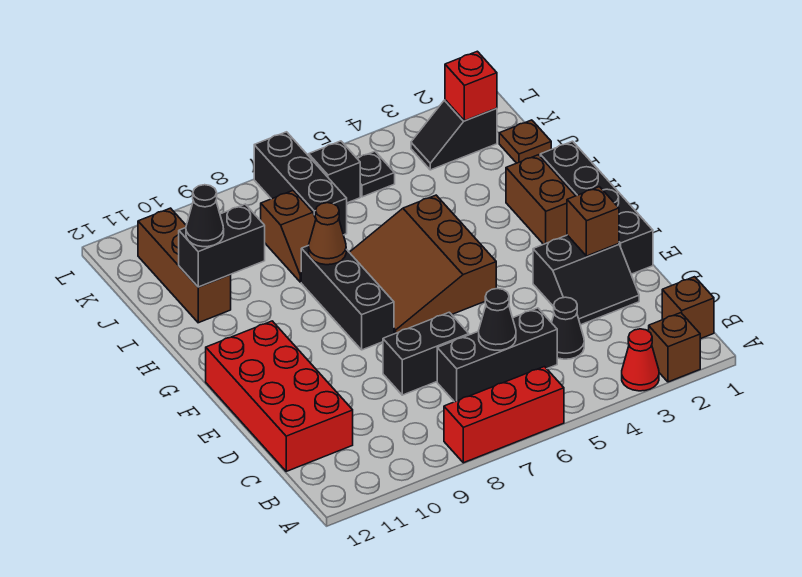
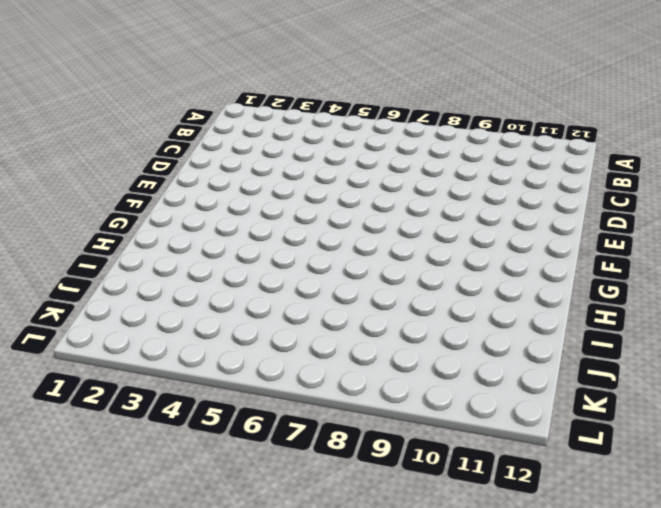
none -> brown brick A2 level 1
none -> red cone A3 level 1
none -> red brick A6:A8 level 1

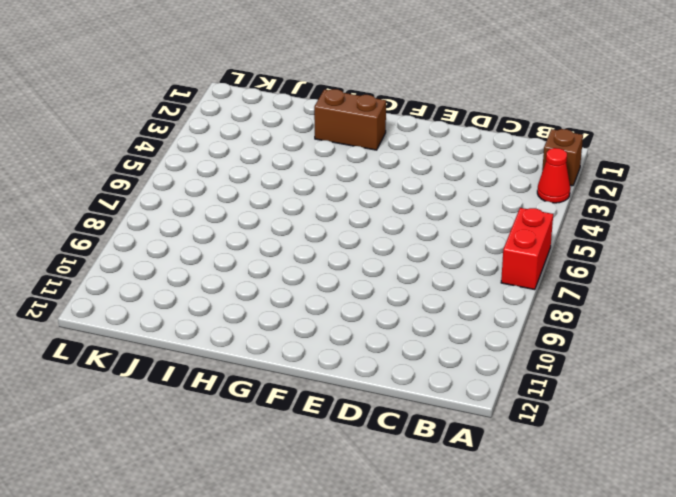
red brick A6:A7 level 1 -> red brick A6:A8 level 1
none -> brown brick B1 level 1
none -> black cone C4 level 1
none -> black brick C5:C7 level 1

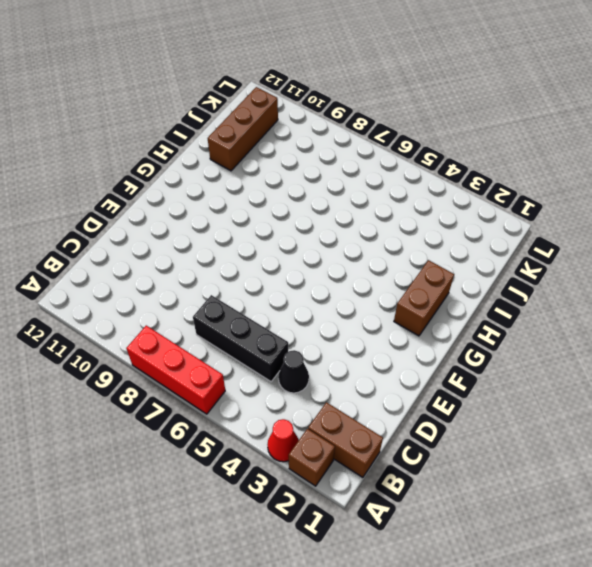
brown brick B1:B2 level 1 -> brown brick B1 level 1
none -> red brick C11:F12 level 1
none -> black slope D2:E3 level 1 top E
none -> black brick D7:D8 level 1

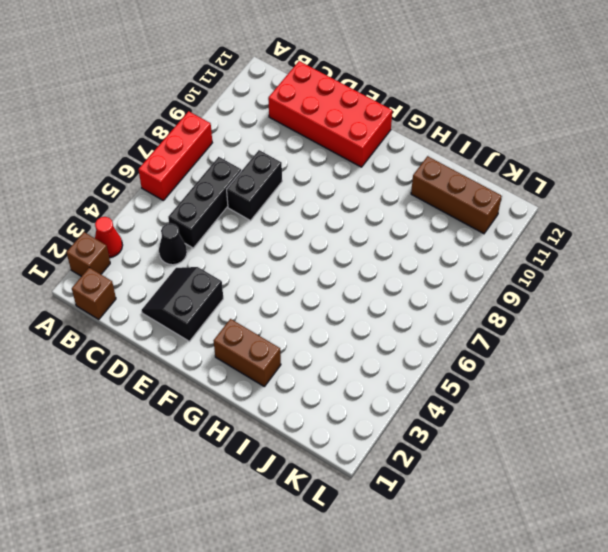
none -> black brick E1:H1 level 1
none -> brown slope F5:H7 level 1 top 5
none -> black brick F8:H8 level 1

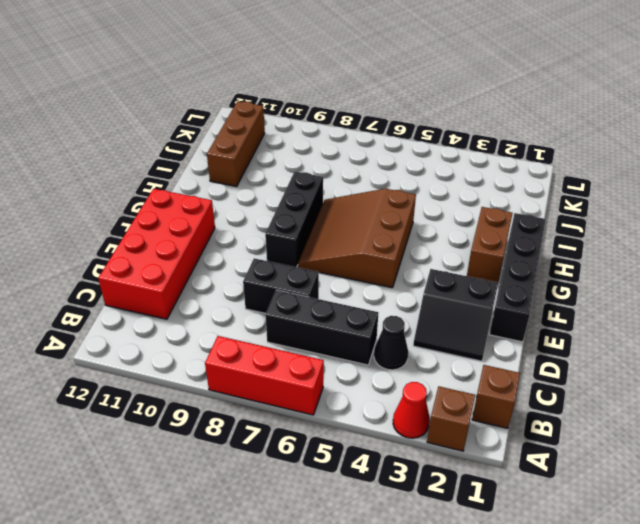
none -> brown slope I8:J8 level 1 top J
none -> brown plate J1 level 1
none -> black brick J7:L7 level 1

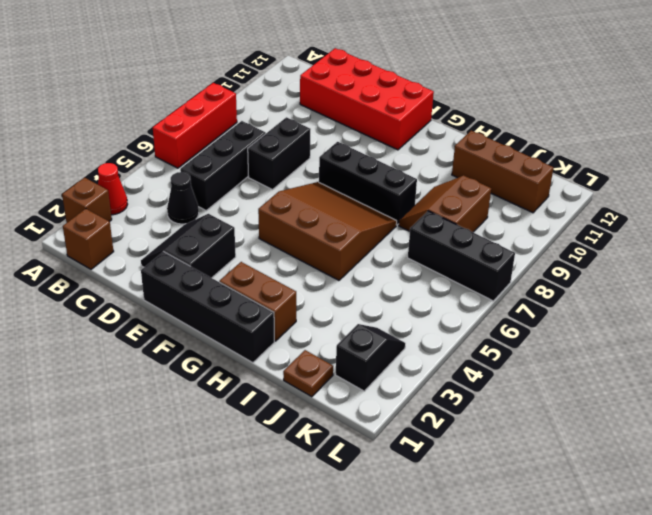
brown slope I8:J9 level 1 top J -> brown slope I8:J8 level 1 top J
none -> black plate K5 level 1
none -> black brick K6 level 1
none -> black cone C6 level 2

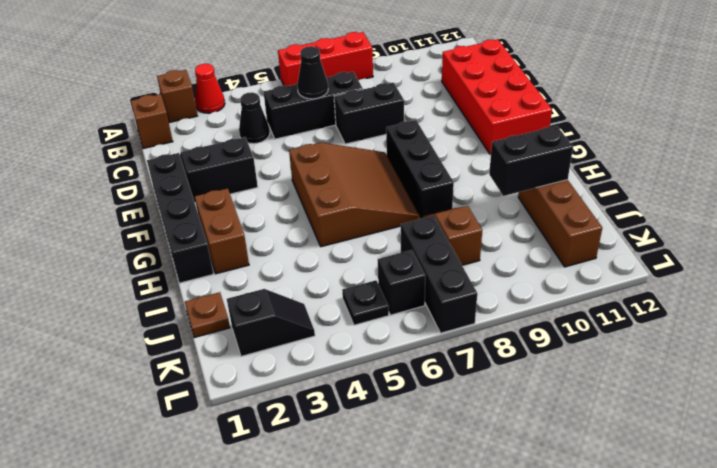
none -> brown brick E2 level 2
none -> brown cone H8 level 2
none -> red brick K2 level 2

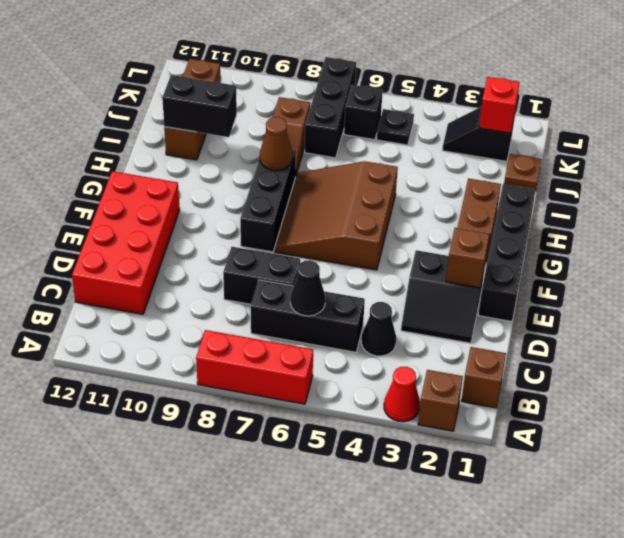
none -> black cone I11 level 3

